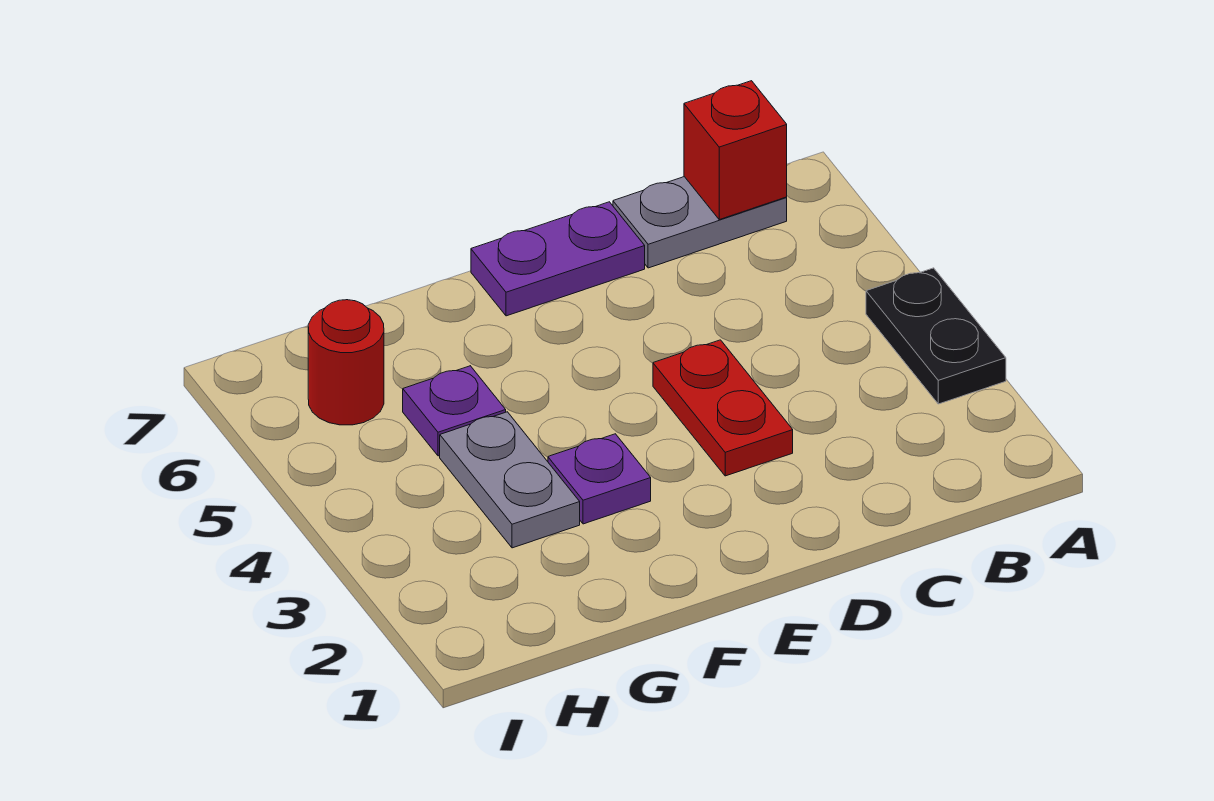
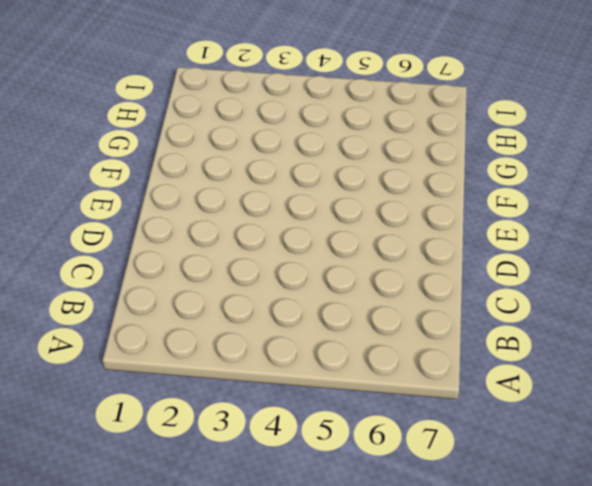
none -> black plate A3:A4 level 1
none -> grey plate B7:C7 level 1

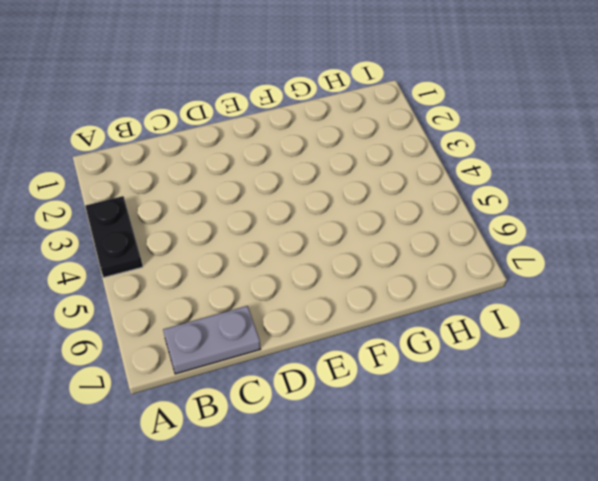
none -> red plate D3:D4 level 1
none -> purple plate D7:E7 level 1

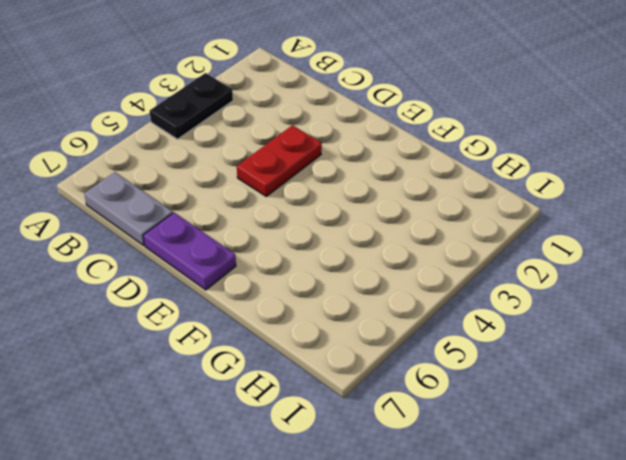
none -> purple plate F3 level 1
none -> grey plate G3:G4 level 1

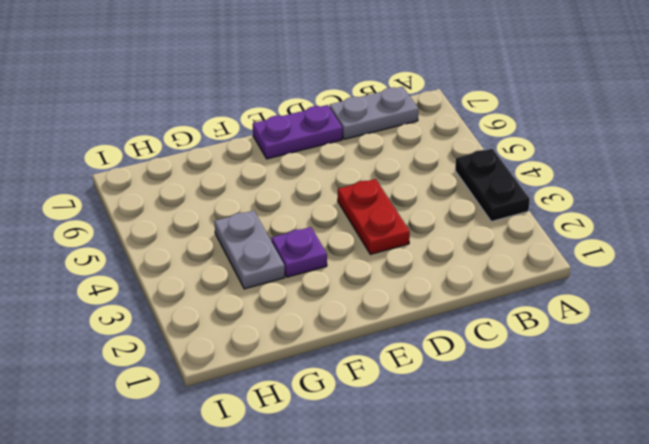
none -> purple plate G5 level 1
none -> red round brick H6 level 1

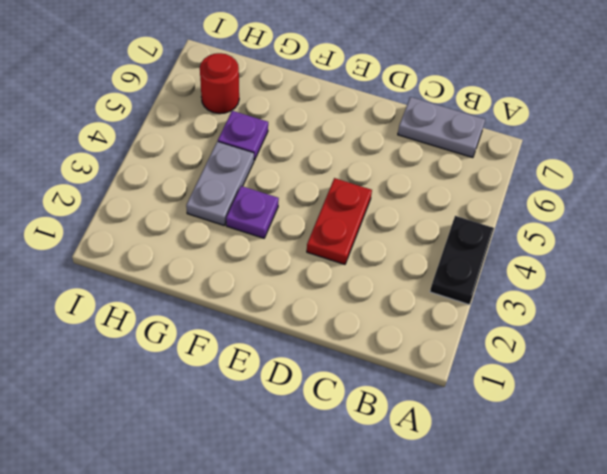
none -> purple plate D7:E7 level 1
none -> red brick B7 level 2

